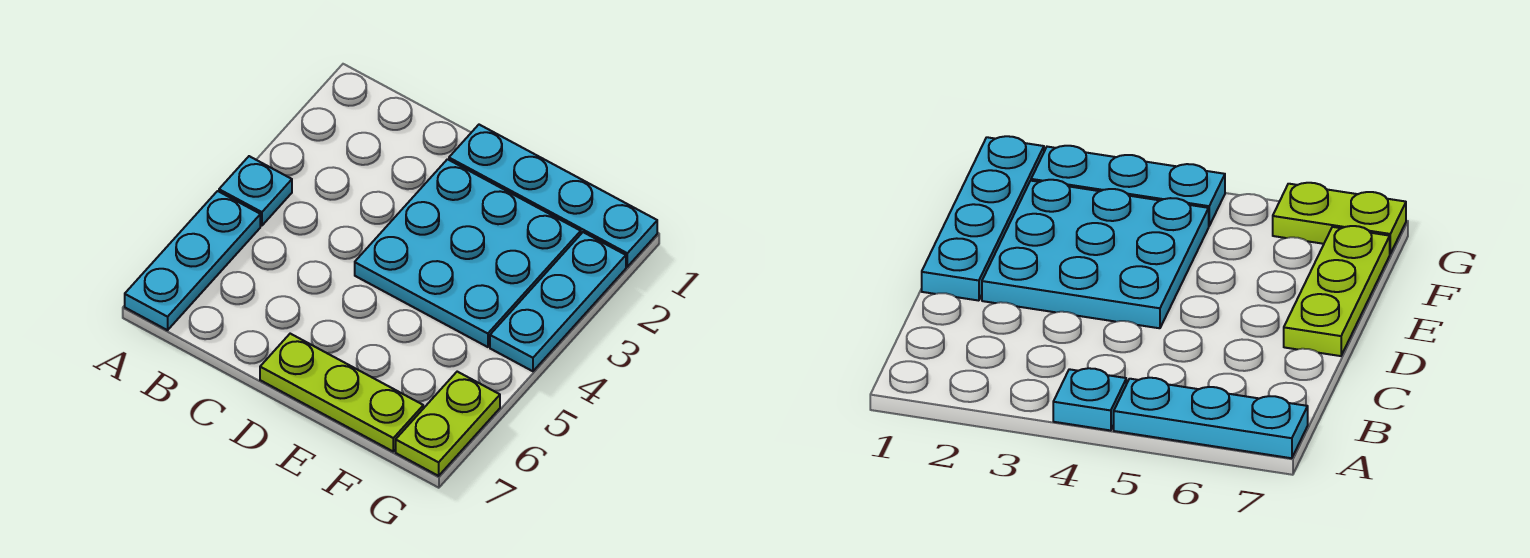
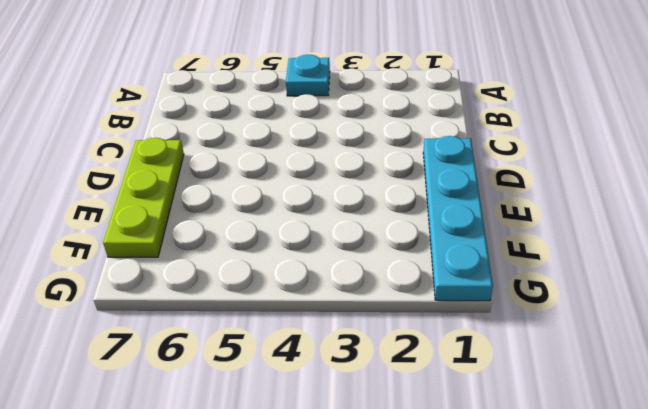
none -> cyan plate A5:A7 level 1
none -> cyan plate D2:F4 level 1

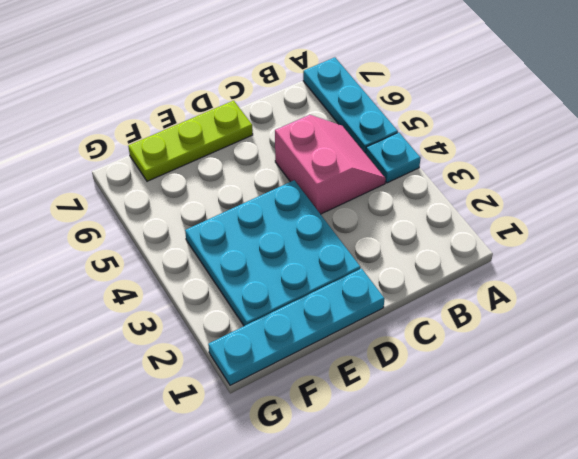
pink slope B4:C5 level 1 top C -> none
none -> cyan plate G2:G4 level 1
none -> lime plate G6:G7 level 1

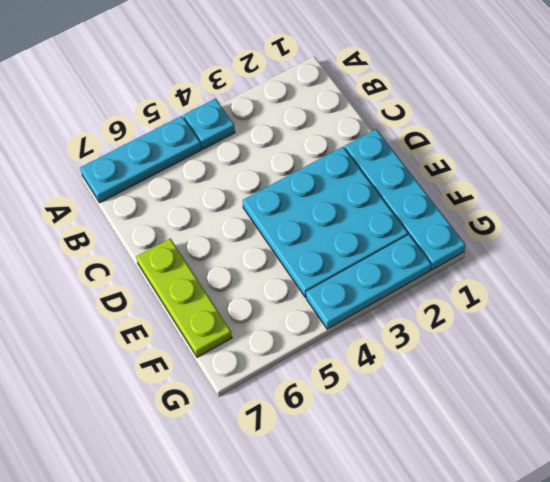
none -> lime plate G6:G7 level 1

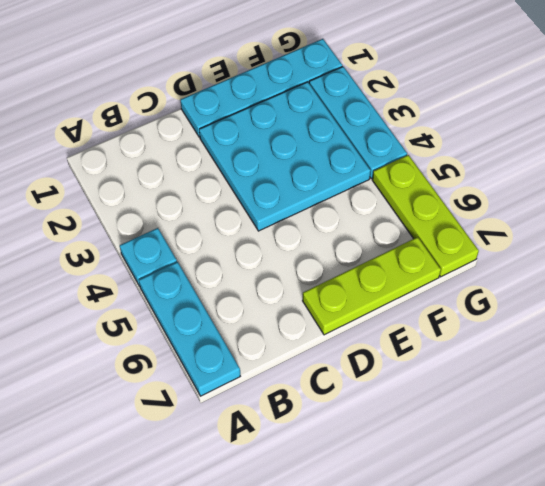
lime plate G5:G7 level 1 -> lime plate G6:G7 level 1

